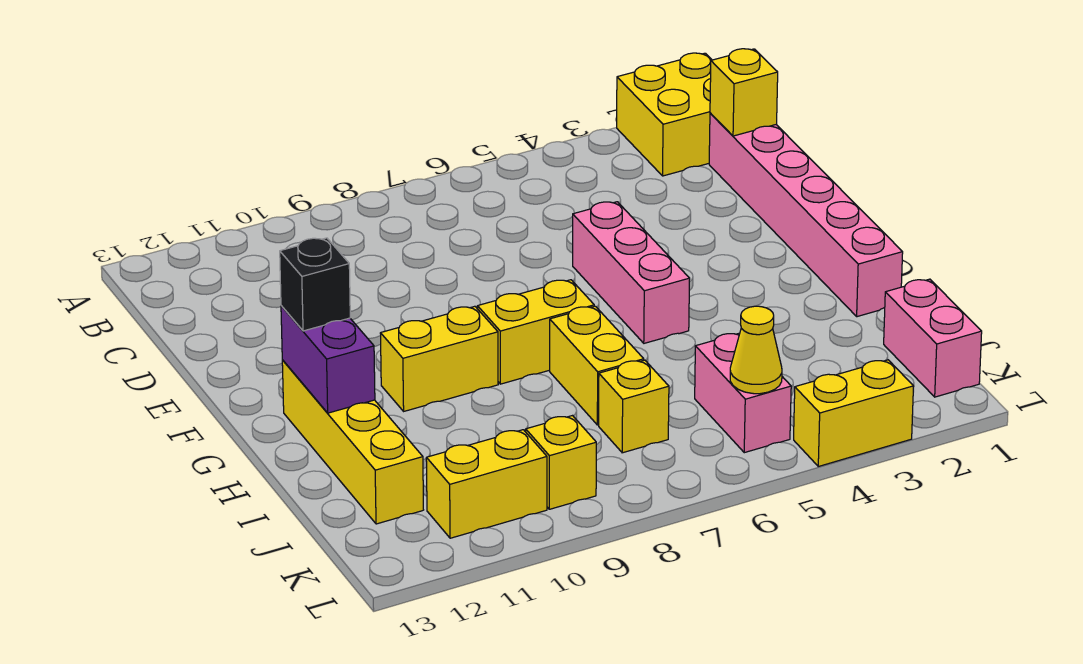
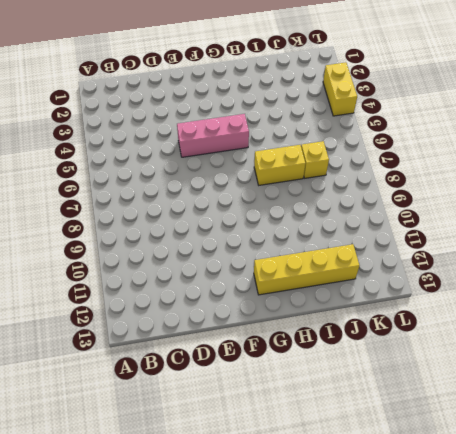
none -> yellow brick A1:B2 level 1
none -> pink brick C1:H1 level 1
none -> yellow brick G7:G8 level 1

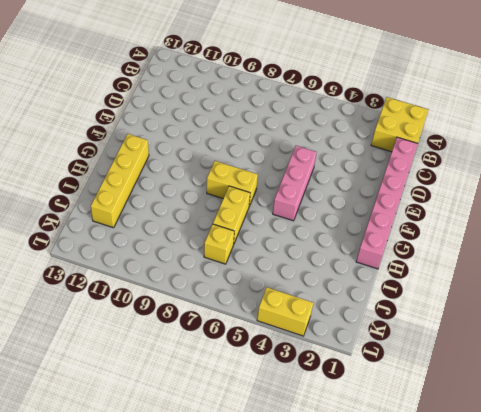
none -> yellow brick G9:G10 level 1
none -> pink brick J1:K1 level 1
none -> pink brick J5:K5 level 1

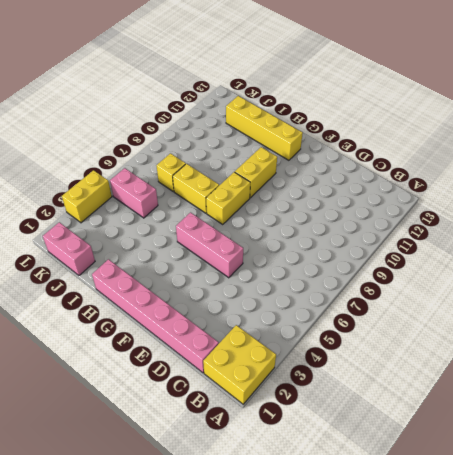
none -> yellow brick K9 level 1
none -> yellow brick K10:K11 level 1
none -> yellow brick C1 level 2

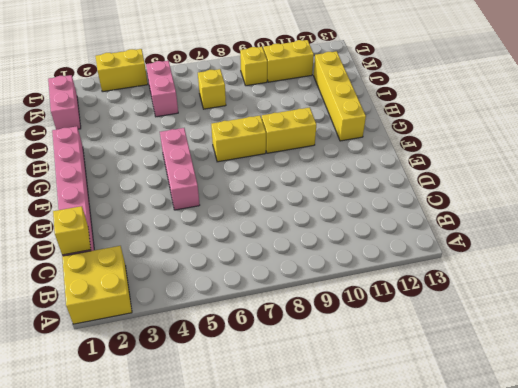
none -> yellow brick H7:I7 level 1
none -> purple brick G12:H12 level 2
none -> yellow cone K5 level 2

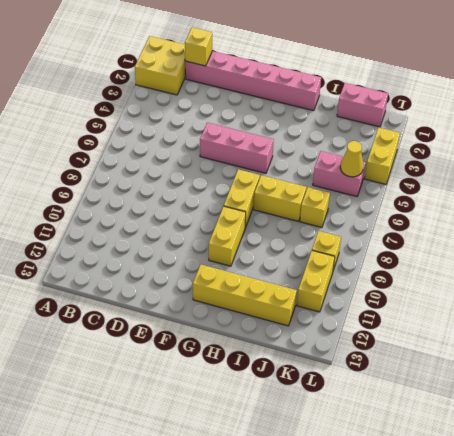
none -> purple brick G12:H12 level 2
none -> black brick G12 level 3

